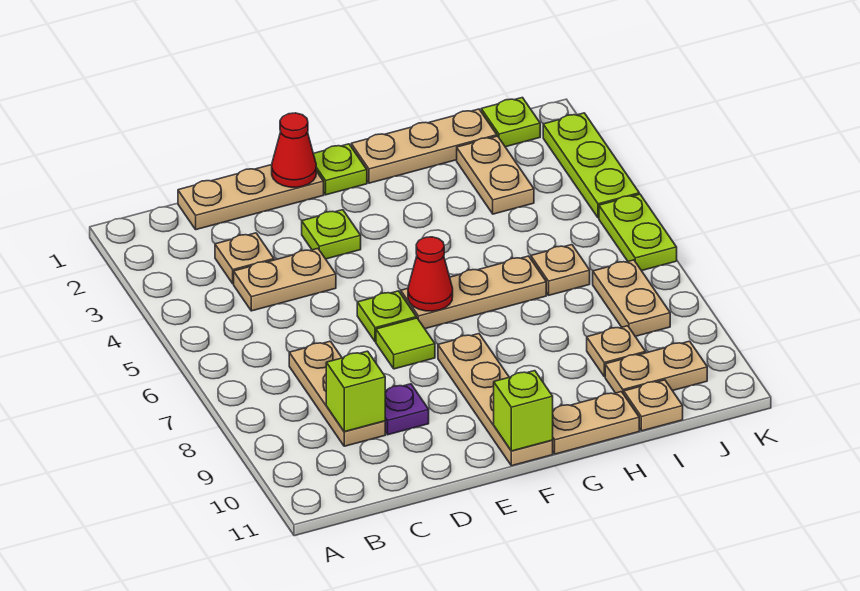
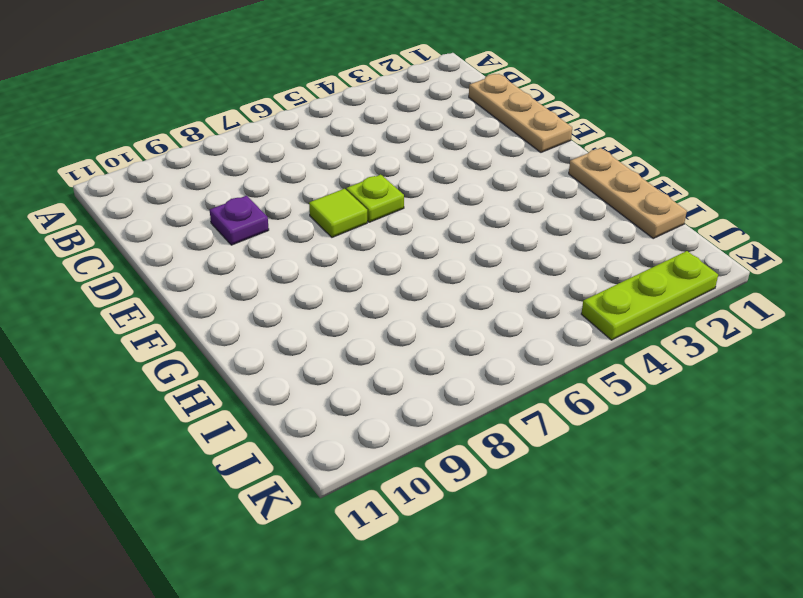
none -> tan plate C3 level 1
none -> tan plate C4:D4 level 1
none -> tan plate C7:C9 level 1

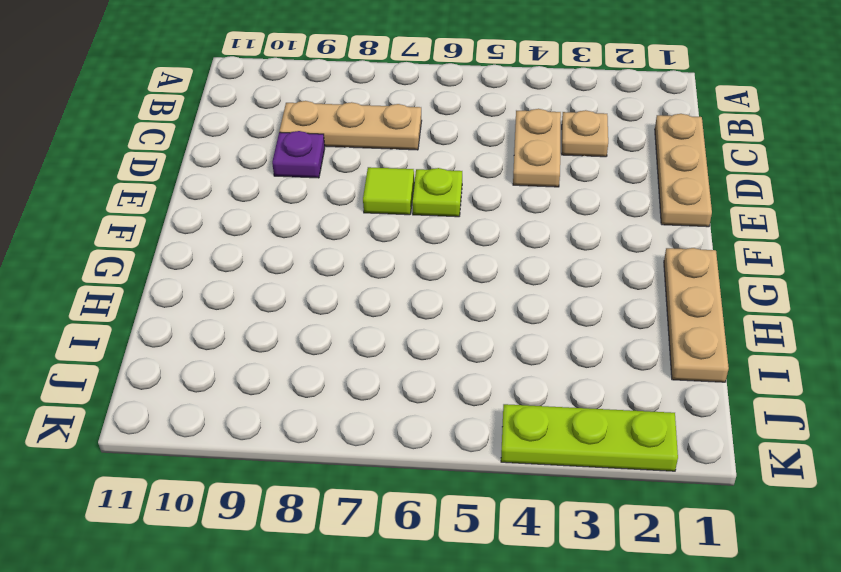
none -> lime plate E3 level 1
none -> lime plate F1 level 1
none -> tan plate F6:H6 level 1

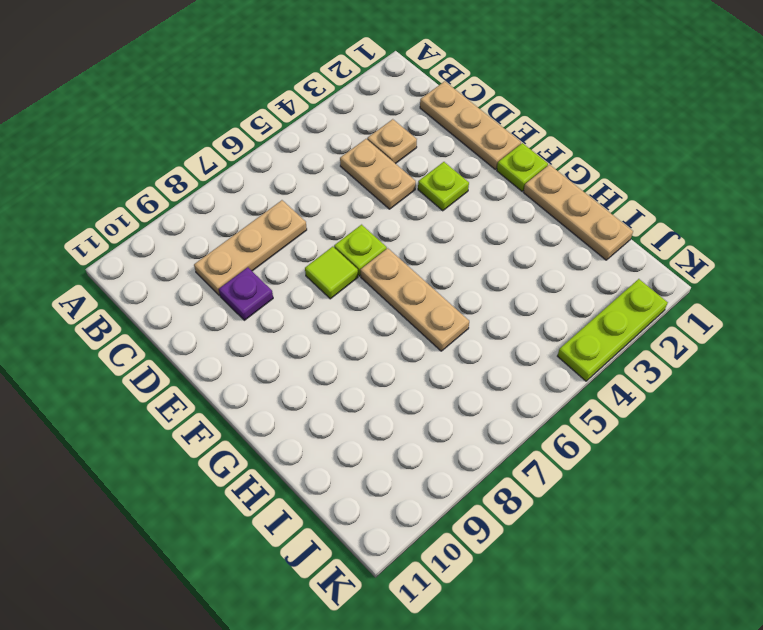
none -> tan plate F8:F11 level 1
none -> tan plate G11:H11 level 1
none -> tan plate I2:I3 level 1

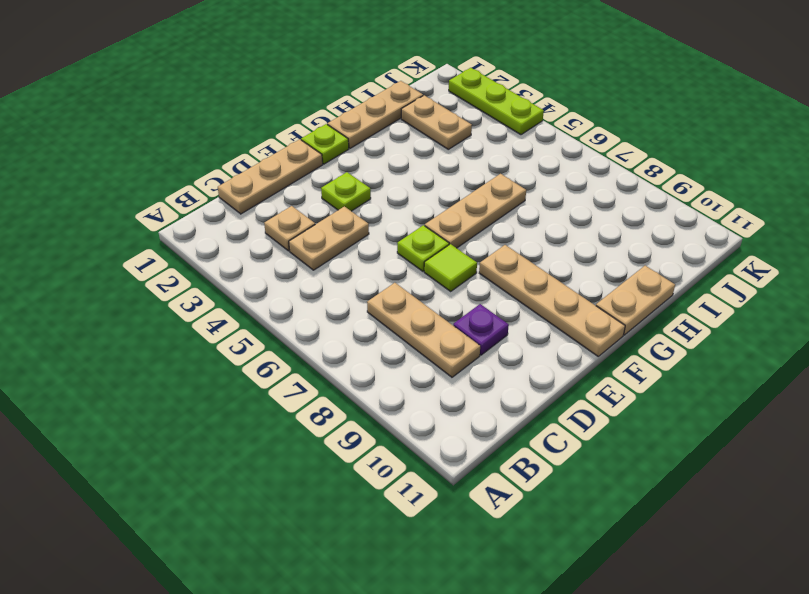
none -> tan plate I6 level 1
none -> tan plate I9 level 1
none -> tan plate I10:J10 level 1

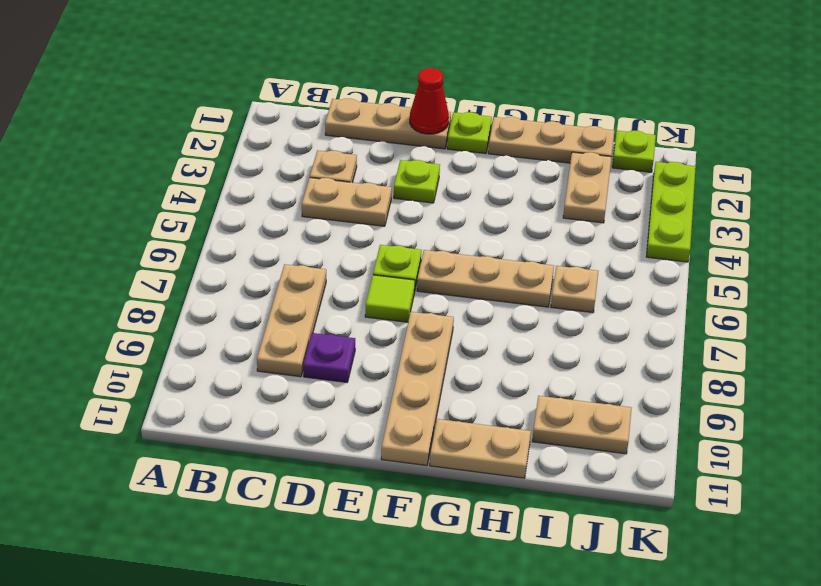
none -> tan plate I9 level 1
none -> tan plate I11 level 1
none -> tan plate J7:J8 level 1

